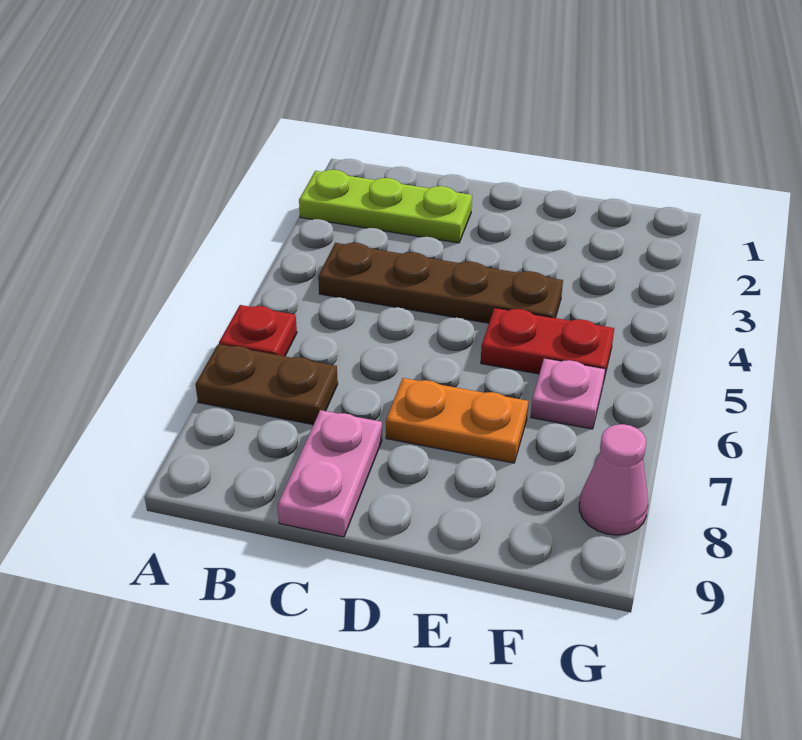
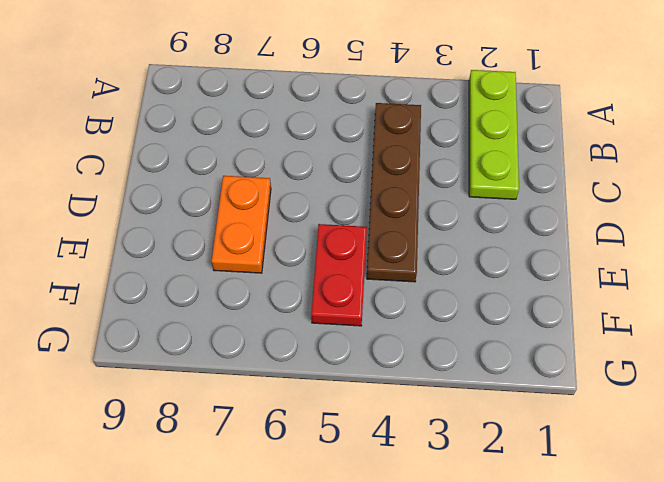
none -> red plate A6 level 1
none -> brown plate A7:B7 level 1

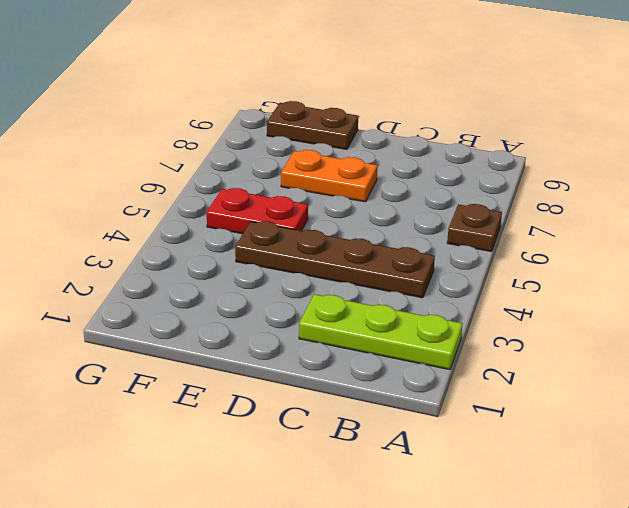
brown plate A6 level 1 -> red plate A6 level 1
brown plate E9:F9 level 1 -> brown plate A7:B7 level 1
none -> pink plate C8:C9 level 1
none -> pink plate F6 level 1

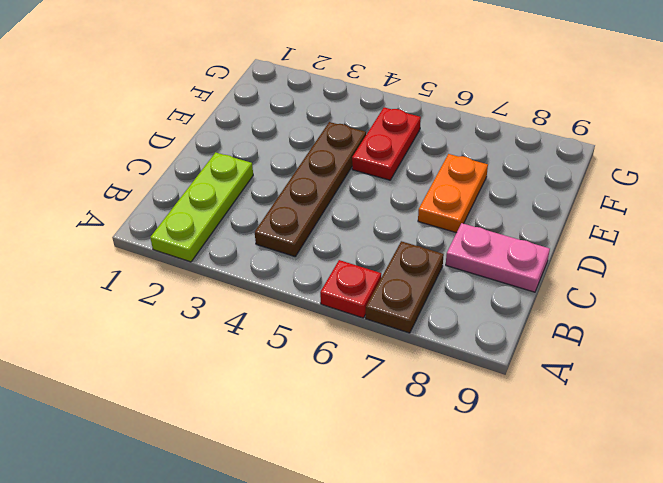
none -> pink plate F6 level 1
none -> pink cone G8 level 1

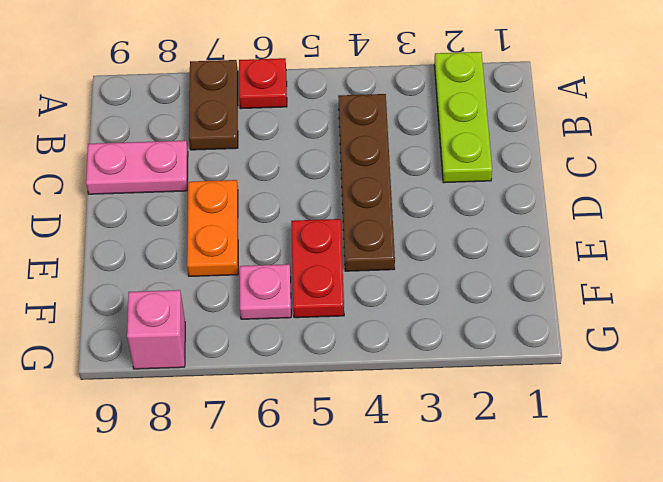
pink brick G8 level 1 -> pink cone G8 level 1

